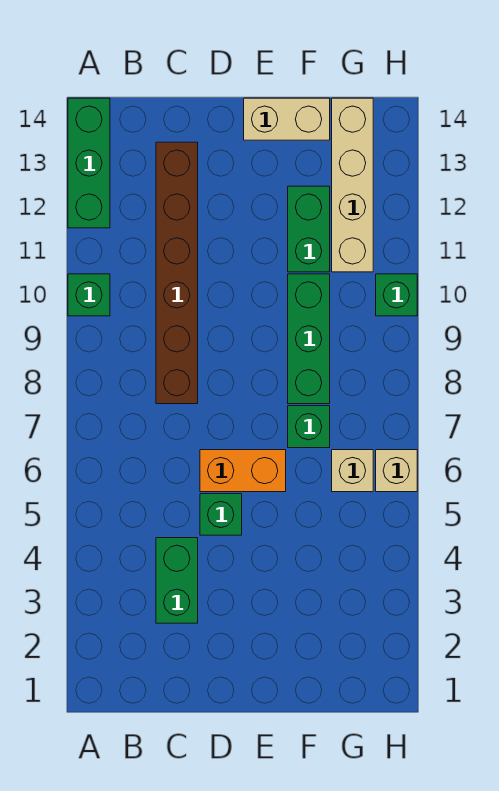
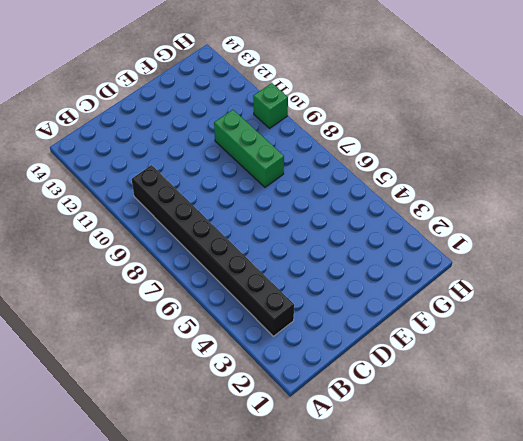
black brick B3:B10 level 1 -> none
none -> green brick A10 level 1
none -> green brick A12:A14 level 1
none -> green brick C3:C4 level 1

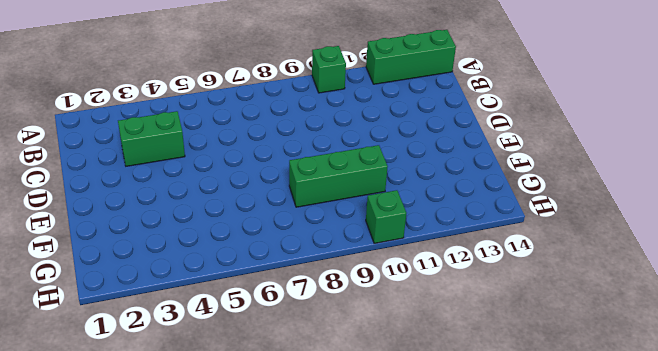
none -> brown brick C8:C13 level 1
none -> green brick D5 level 1
none -> orange brick D6:E6 level 1

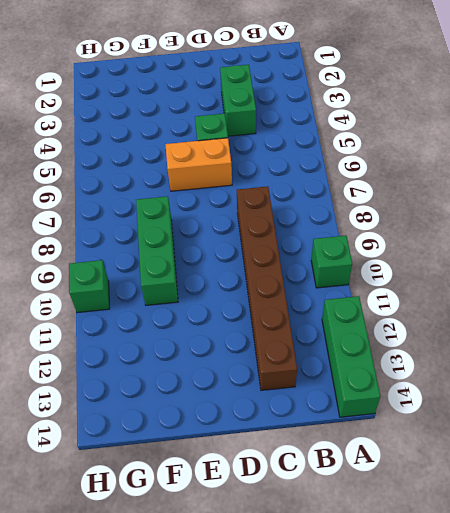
none -> tan brick E14:F14 level 1
none -> green brick F7 level 1
none -> green brick F11:F12 level 1

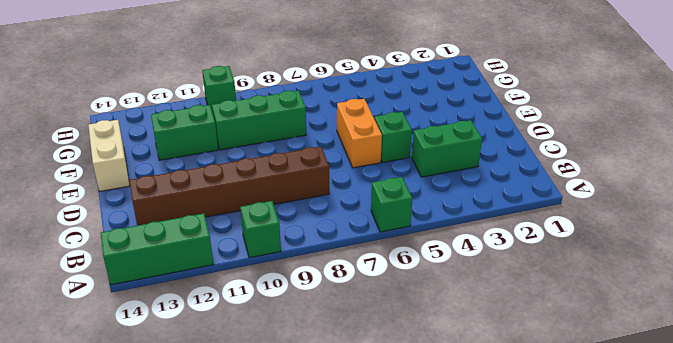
green brick A6 level 1 -> green brick F7 level 1
none -> tan brick G6 level 1
none -> tan brick G11:G14 level 1
none -> tan brick H6 level 1

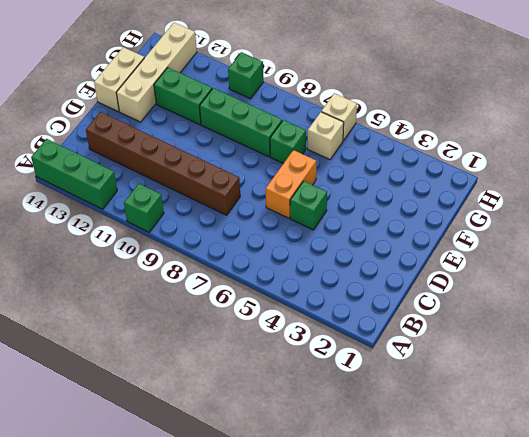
tan brick E13:H13 level 1 -> tan brick G11:G14 level 1
none -> green brick C3:C4 level 1

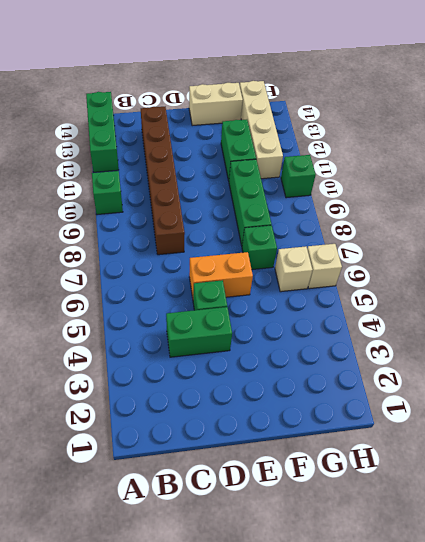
green brick C4:D4 level 1 -> green brick C3:C4 level 1

